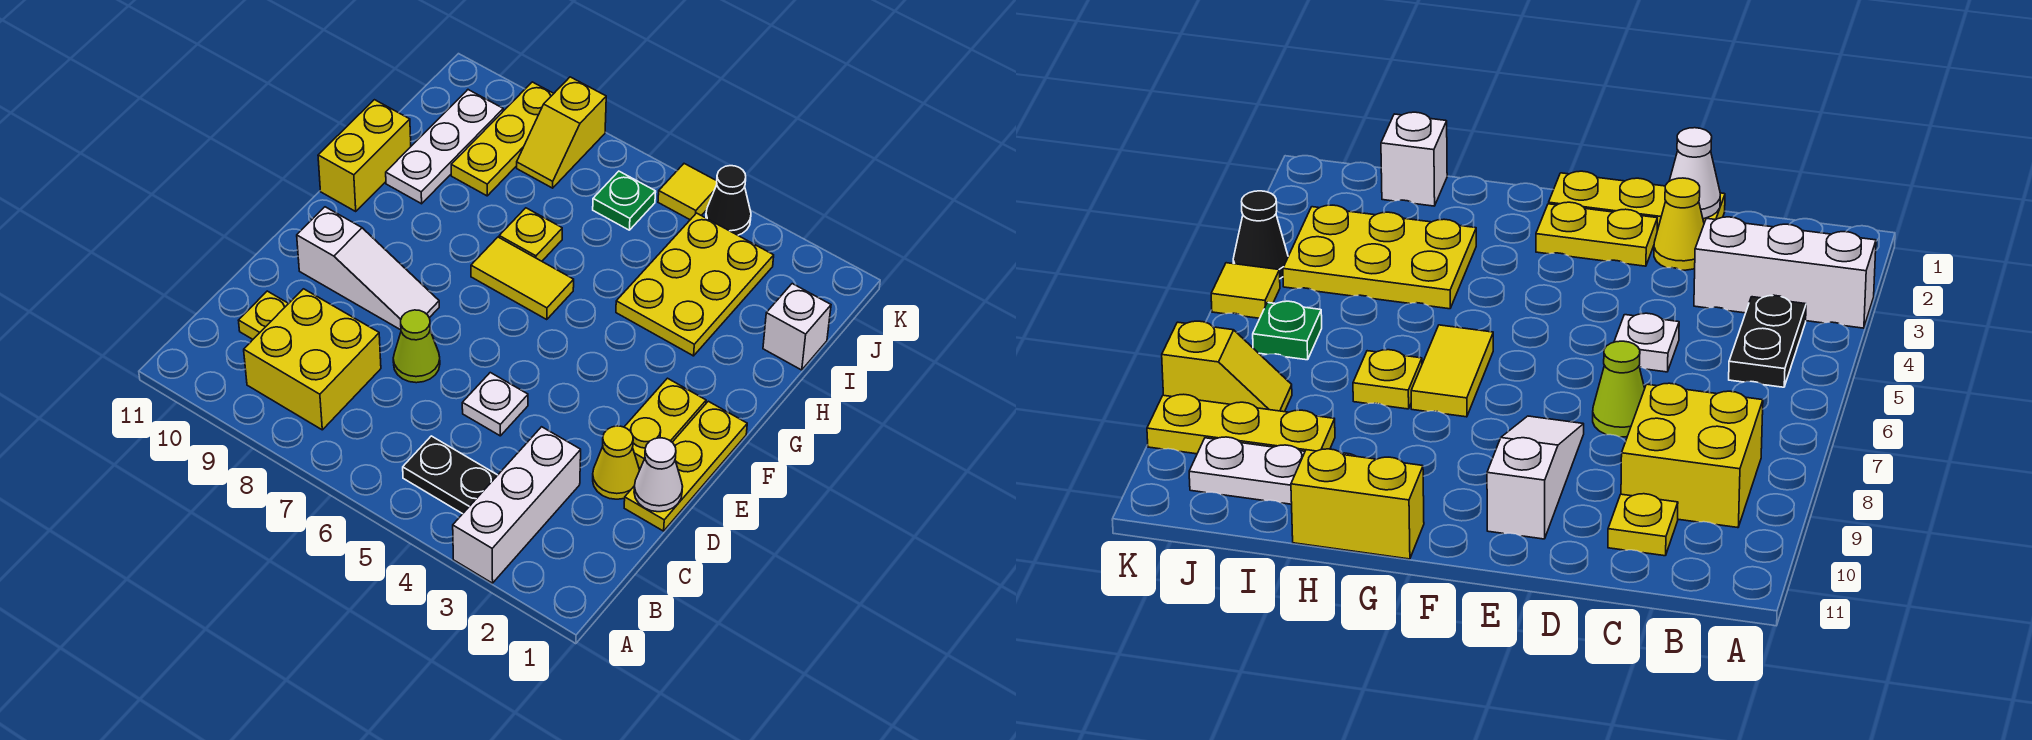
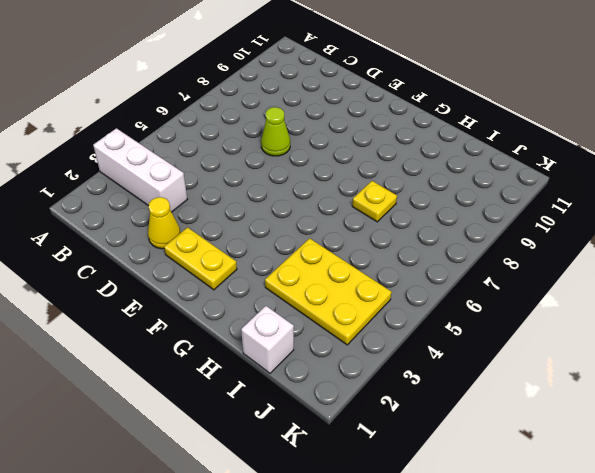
none -> black plate B4:B5 level 1
none -> yellow brick B8:C9 level 1
none -> yellow plate C10 level 1

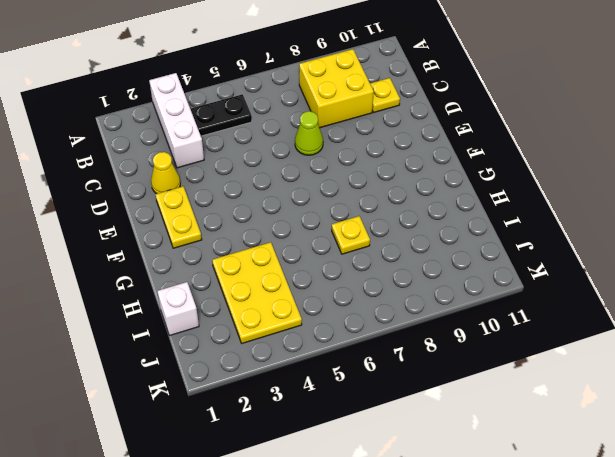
none -> yellow plate D1:F1 level 1
none -> white plate D5 level 1
none -> white slope E8:E10 level 1 top 10

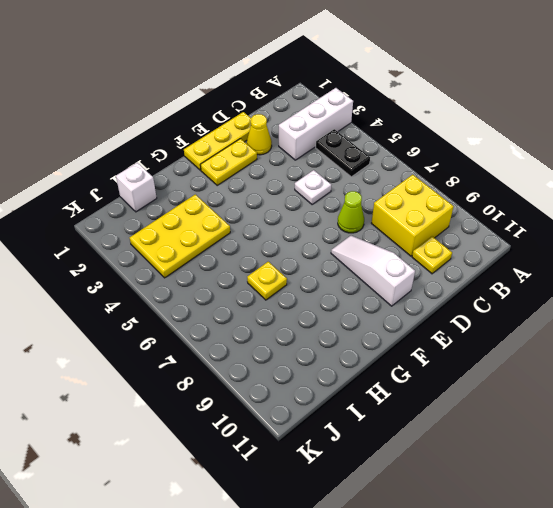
none -> yellow tile G6:G7 level 1
none -> yellow brick G11:H11 level 1
none -> white plate H10:J10 level 1

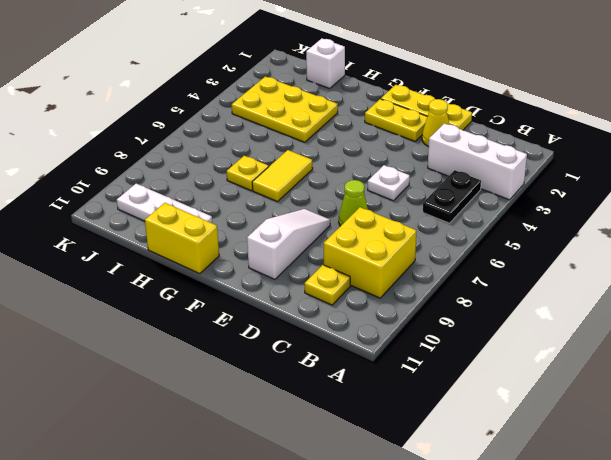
none -> yellow plate I9:K9 level 1
none -> green plate J6 level 1
none -> yellow slope J8:K8 level 1 top K

